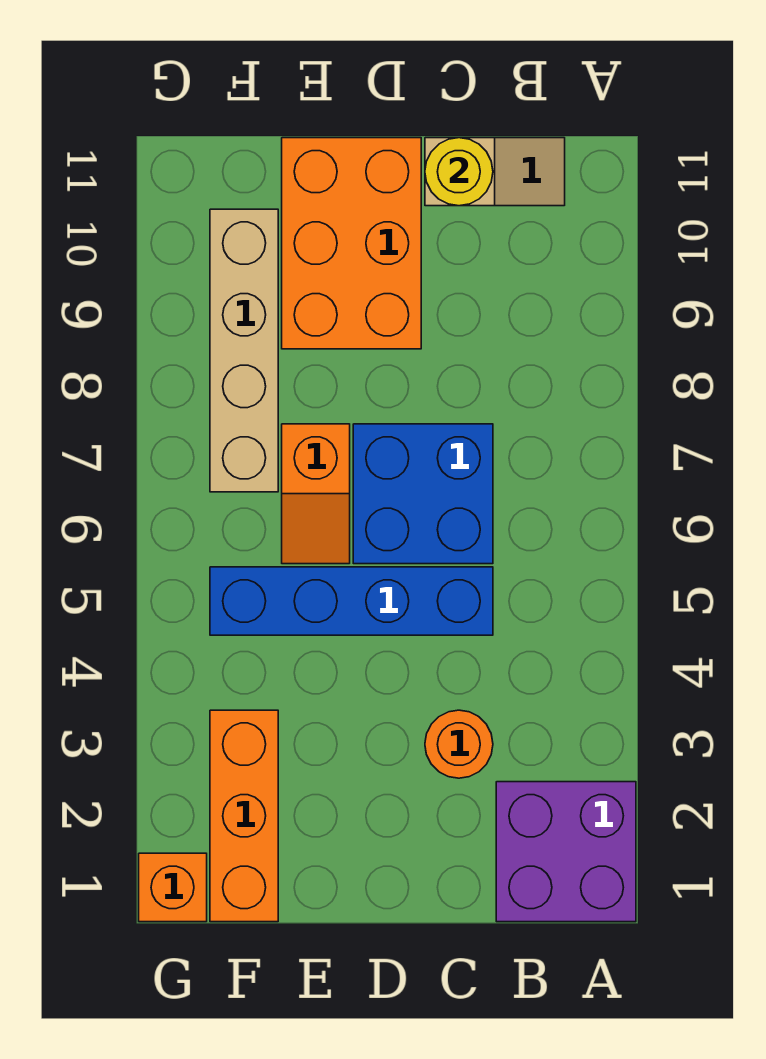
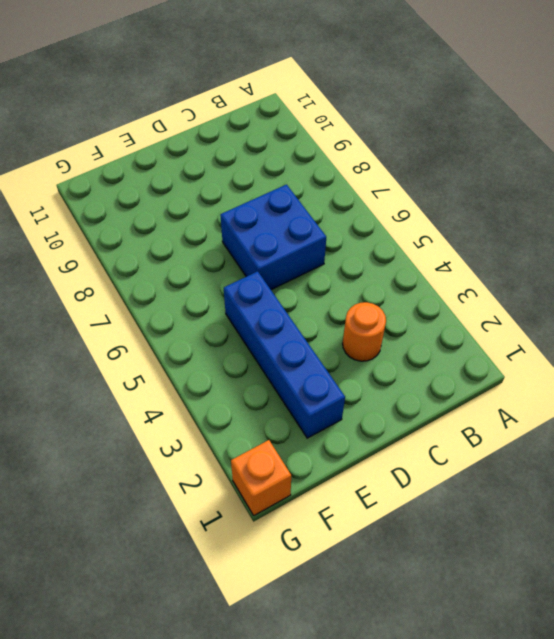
blue brick E2:E5 level 1 -> blue brick C5:F5 level 1
none -> purple brick A1:B2 level 1
none -> tan slope B11:C11 level 1 top C

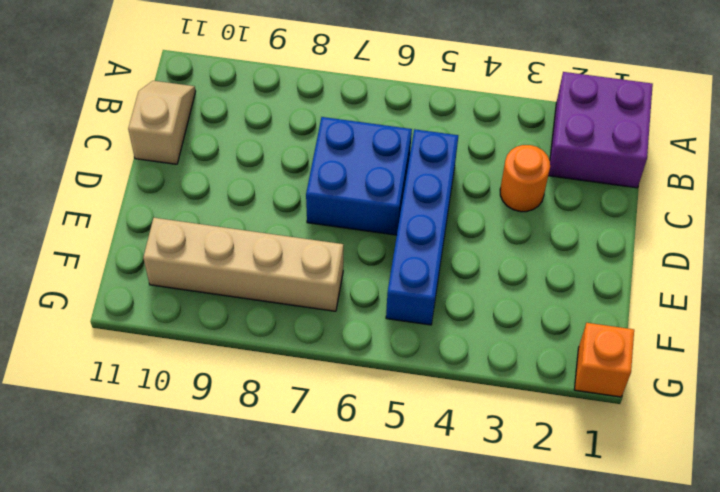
none -> orange brick D9:E11 level 1
none -> orange slope E6:E7 level 1 top 7

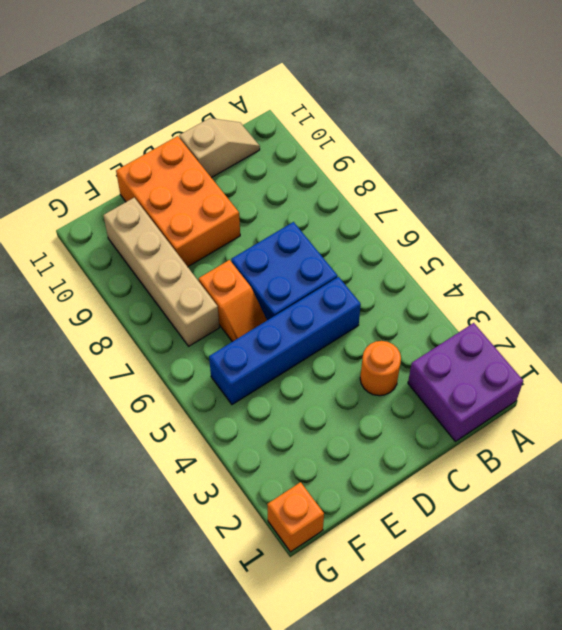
none -> orange brick F1:F3 level 1
none -> yellow round brick C11 level 2

